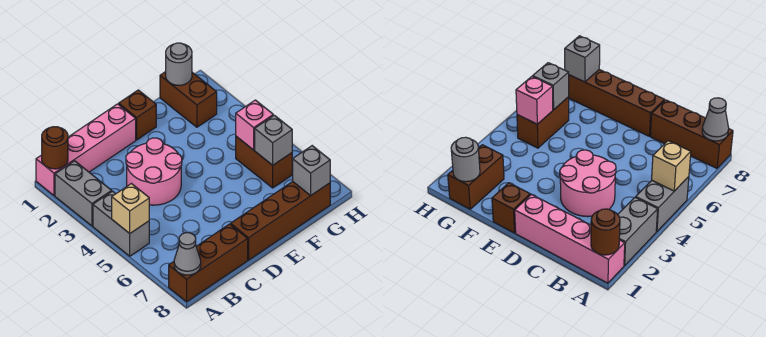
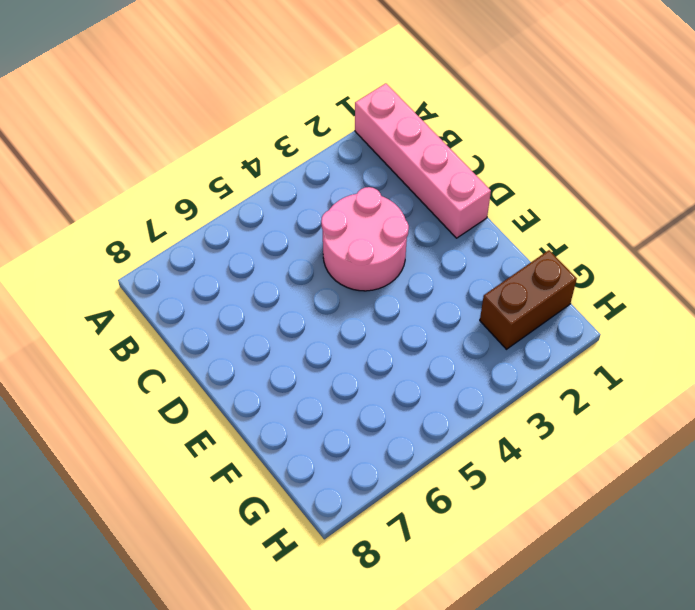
none -> grey brick A2:A3 level 1
none -> grey brick A4:A5 level 1
none -> brown brick A8:C8 level 1

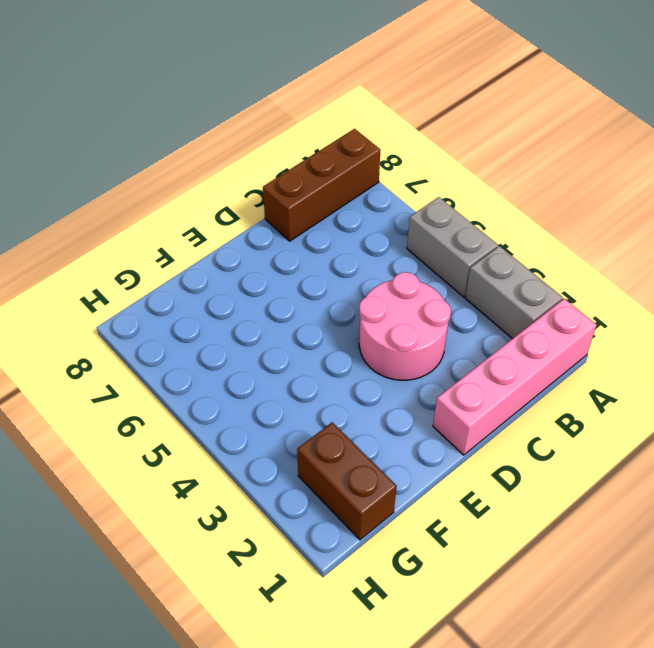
none -> brown brick D8:G8 level 1
none -> brown brick E1 level 1
none -> brown brick G5:G6 level 1

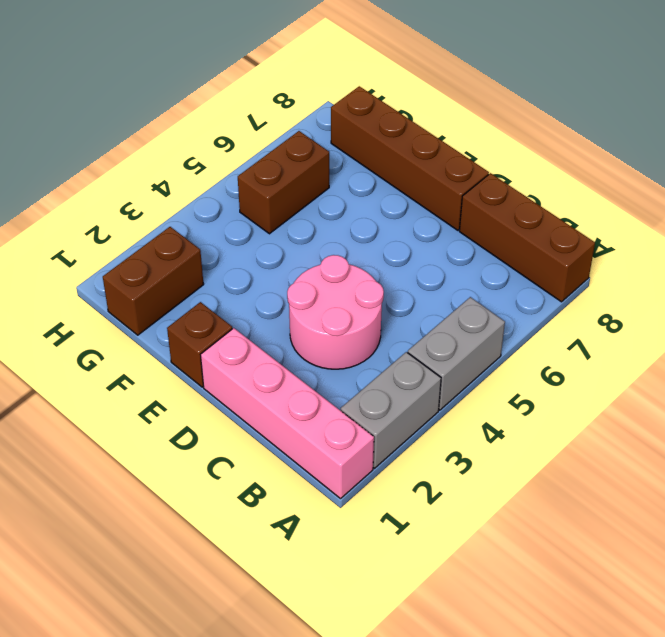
none -> brown round brick A1 level 2
none -> tan brick A5 level 2
none -> grey cone A8 level 2

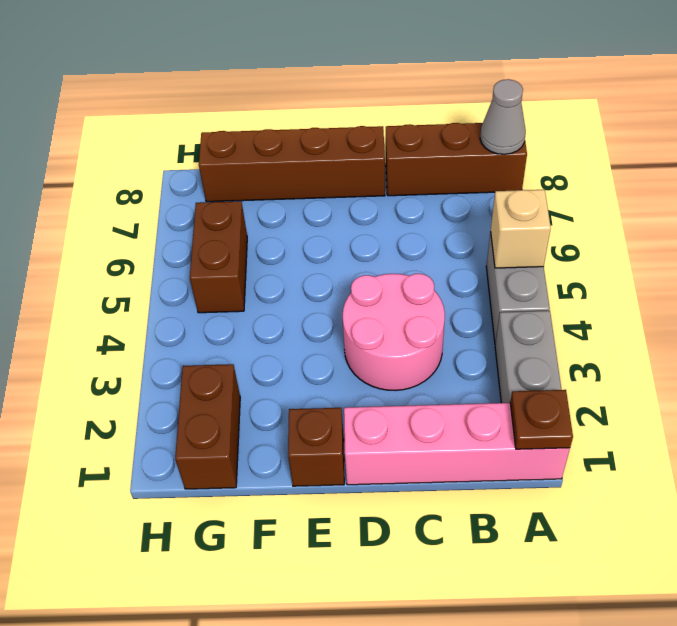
brown plate A1 level 2 -> brown round brick A1 level 2
none -> grey round brick G1 level 2
none -> pink brick G5 level 2
none -> grey brick G6 level 2

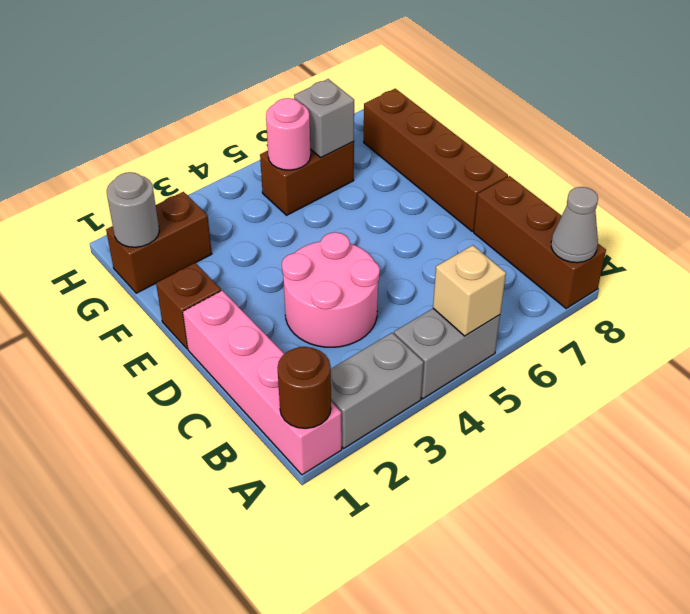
pink round brick G5 level 2 -> pink brick G5 level 2
none -> grey brick G8 level 2

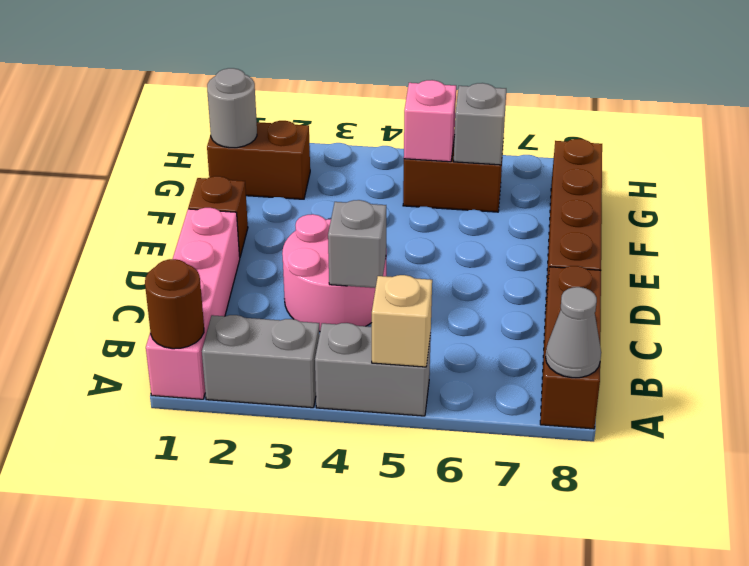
grey brick C4 level 2 -> grey brick G8 level 2

